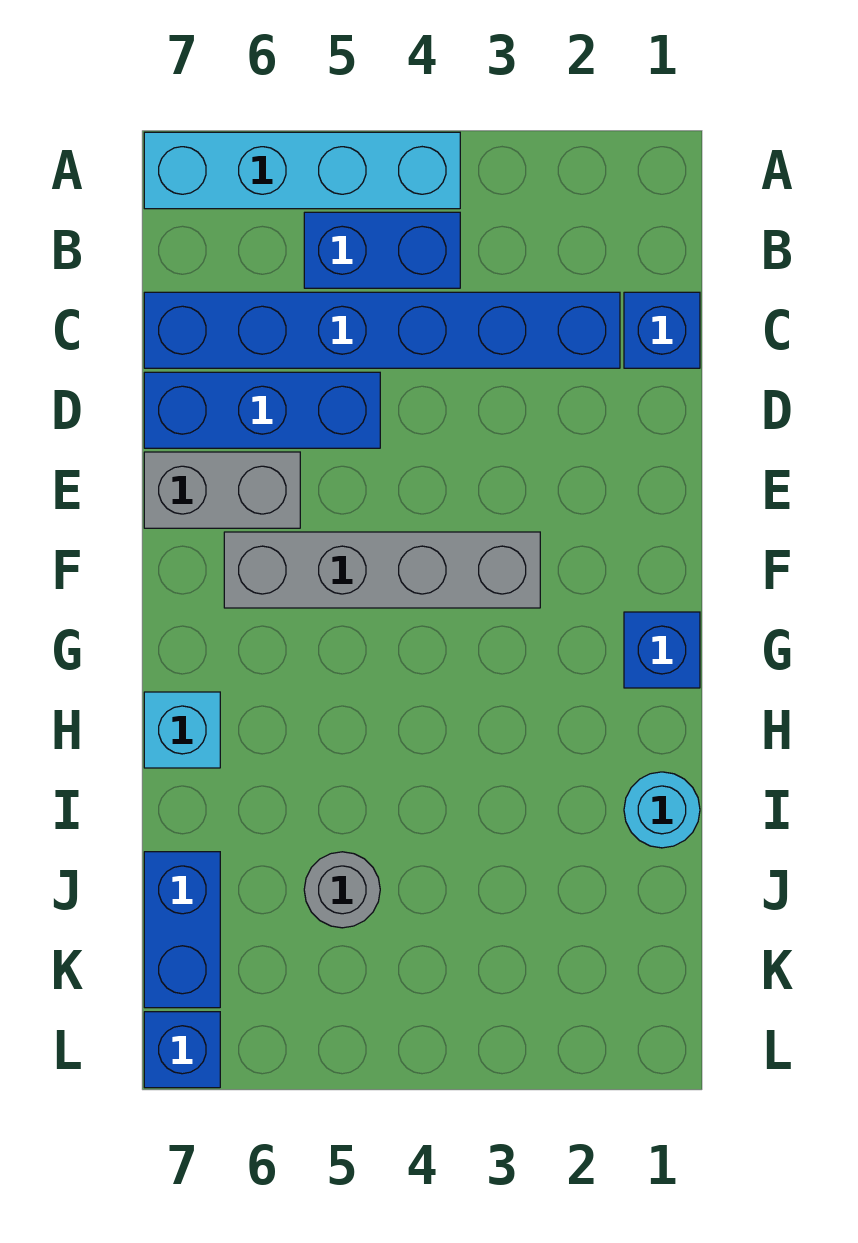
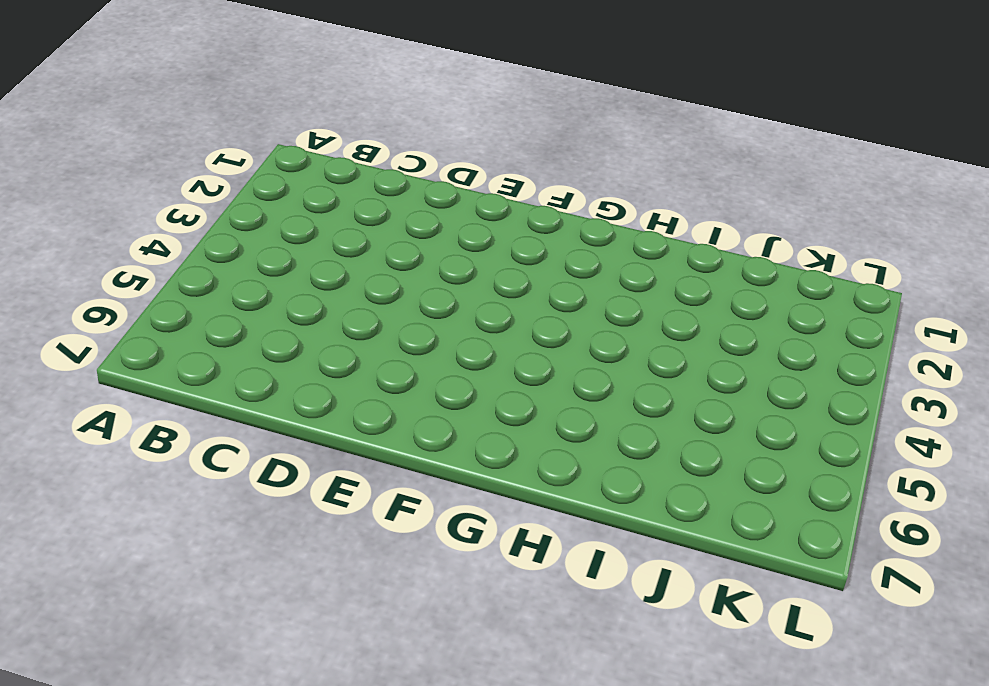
none -> cyan brick A4:A7 level 1
none -> blue brick B4:B5 level 1
none -> blue brick C1 level 1

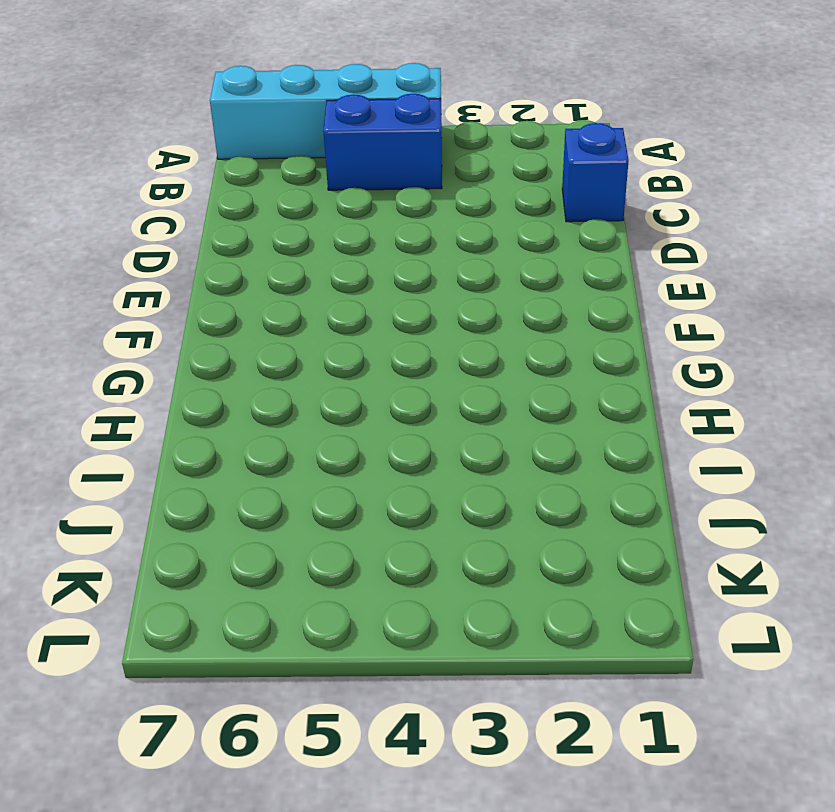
none -> blue brick C2:C7 level 1
none -> blue brick D5:D7 level 1
none -> grey brick E6:E7 level 1

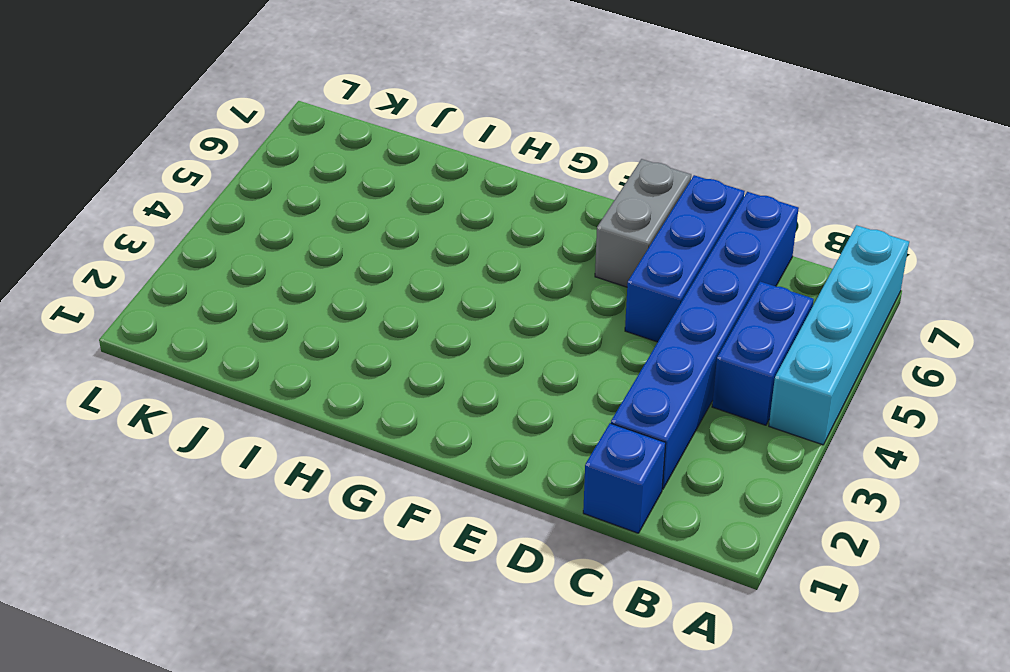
none -> grey brick F3:F6 level 1
none -> blue brick G1 level 1
none -> cyan brick H7 level 1

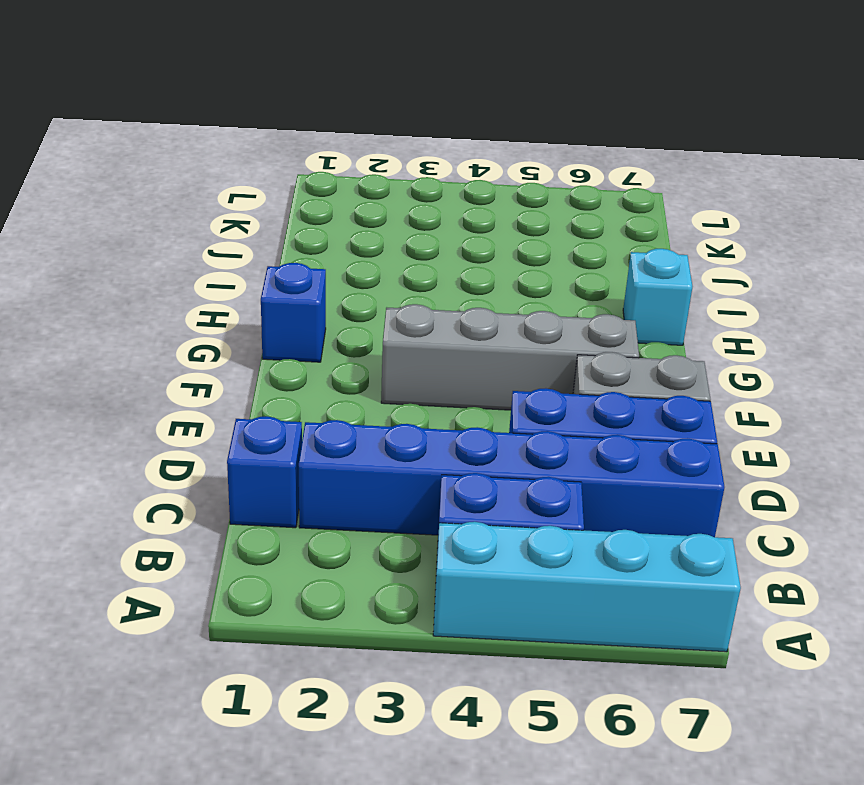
none -> cyan round brick I1 level 1
none -> grey round brick J5 level 1
none -> blue brick J7:K7 level 1

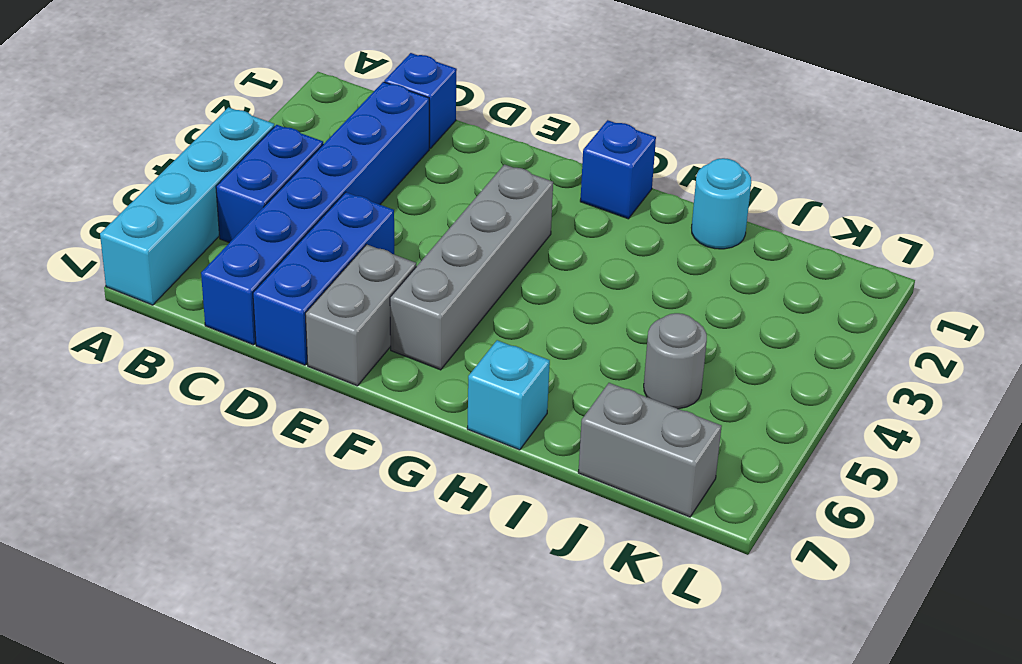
grey brick J7:K7 level 1 -> blue brick J7:K7 level 1
none -> blue brick L7 level 1

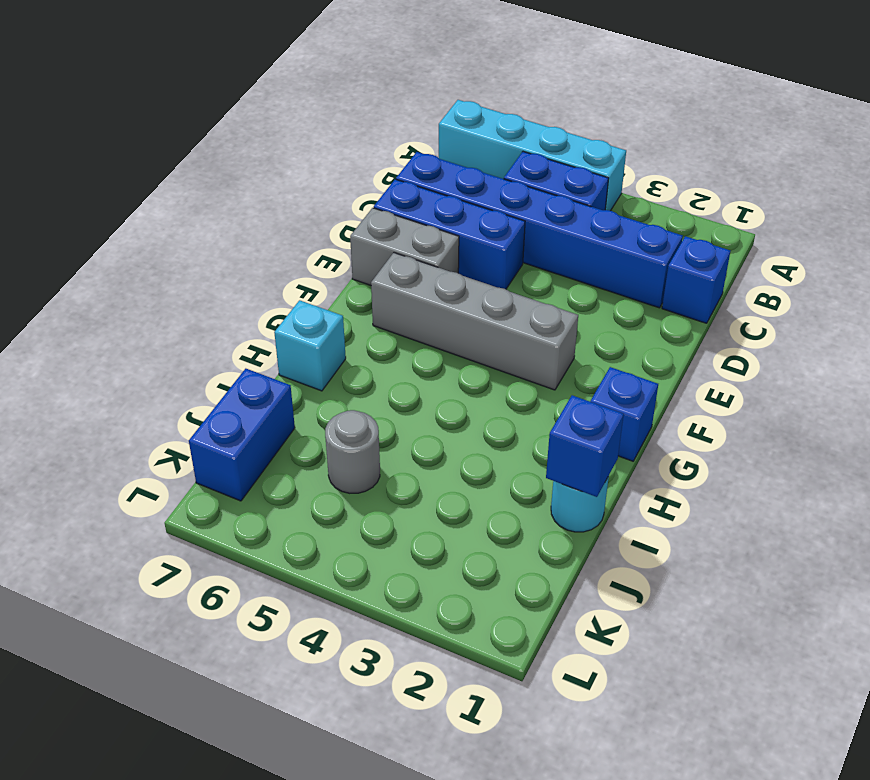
blue brick I1 level 2 -> blue brick L7 level 1

